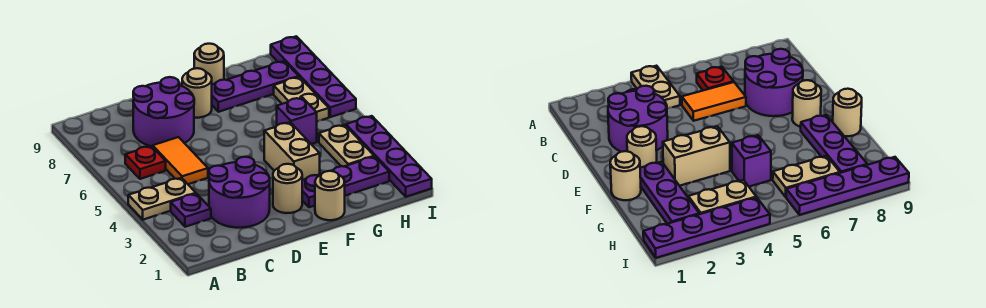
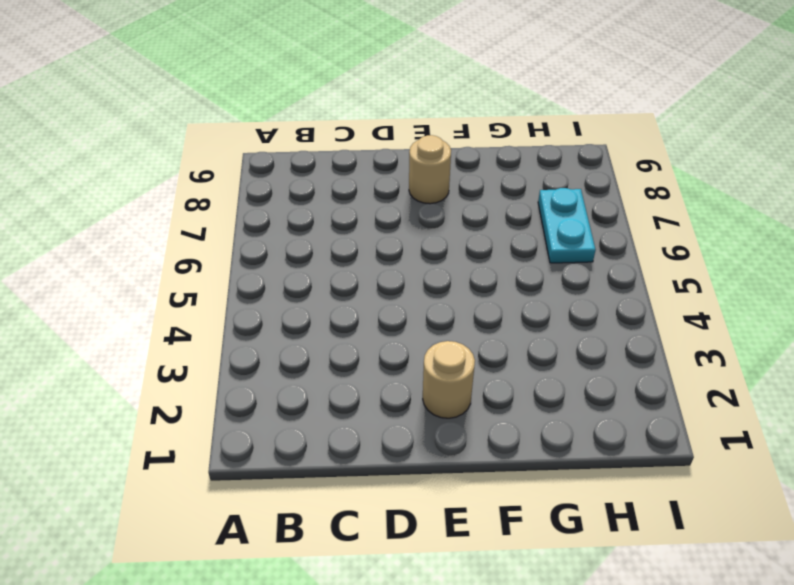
cyan plate H6:H7 level 1 -> tan plate H6:H7 level 1
none -> tan plate A4:B4 level 1
none -> purple plate B3 level 1
none -> red plate B6 level 1

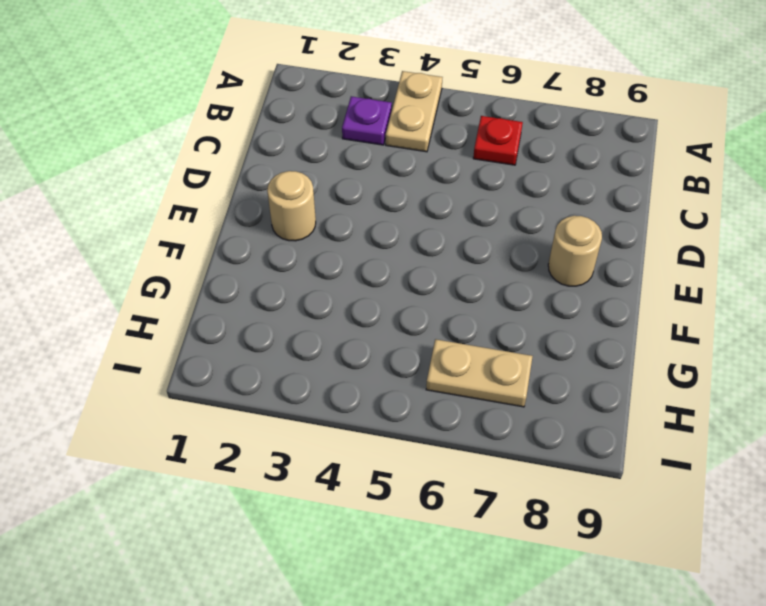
none -> purple round brick C2:D3 level 1
none -> orange tile C5:C6 level 1
none -> purple round brick C7:D8 level 1

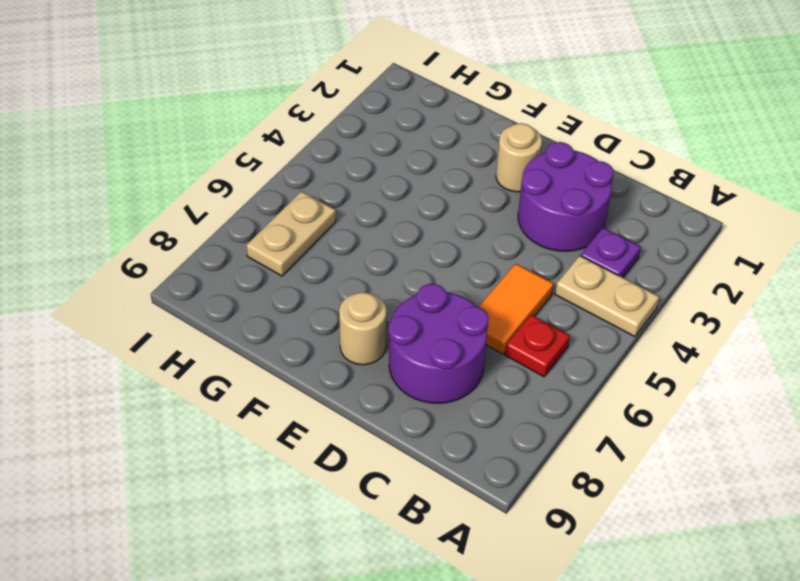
none -> tan round brick F1 level 1
none -> purple plate F2:H2 level 1
none -> tan brick F3:F4 level 1

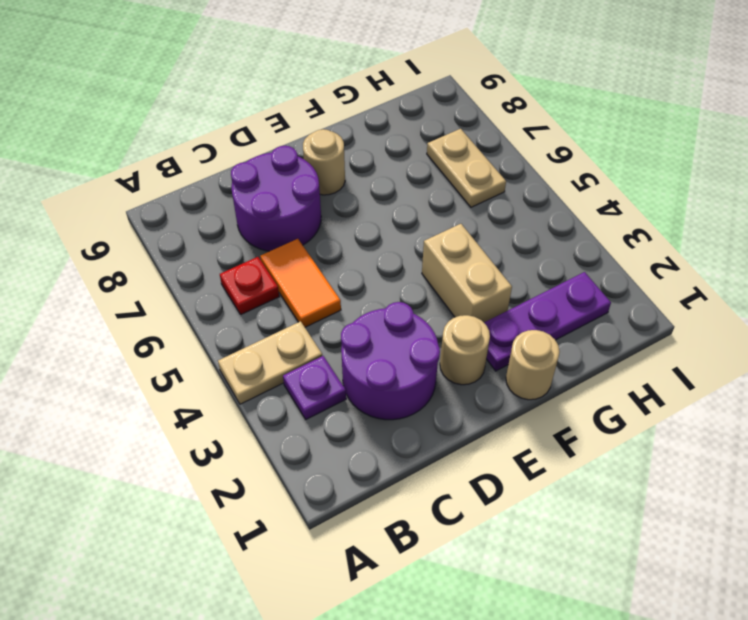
none -> purple plate F8:H8 level 1
none -> tan round brick F9 level 1
none -> purple brick G5 level 1

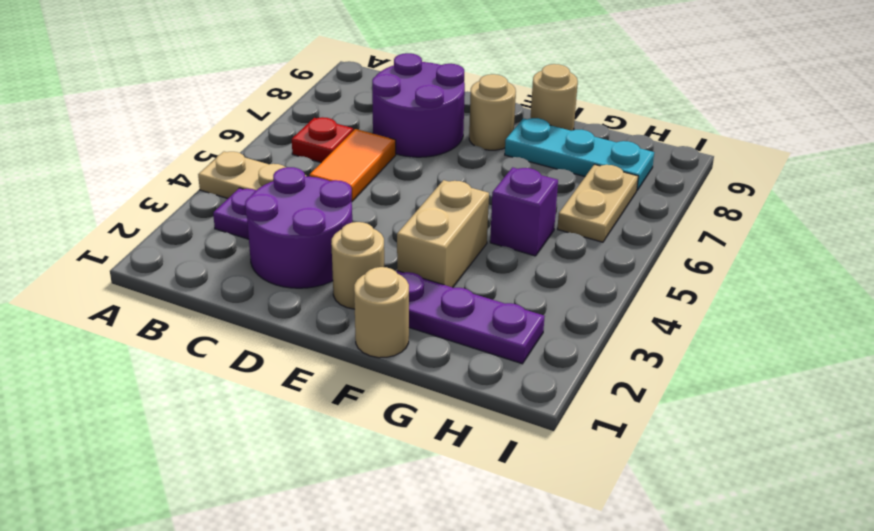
cyan plate F8:H8 level 1 -> purple plate F8:H8 level 1
none -> tan plate H3:H4 level 1
none -> purple plate I1:I4 level 1
none -> purple plate I6:I9 level 1

